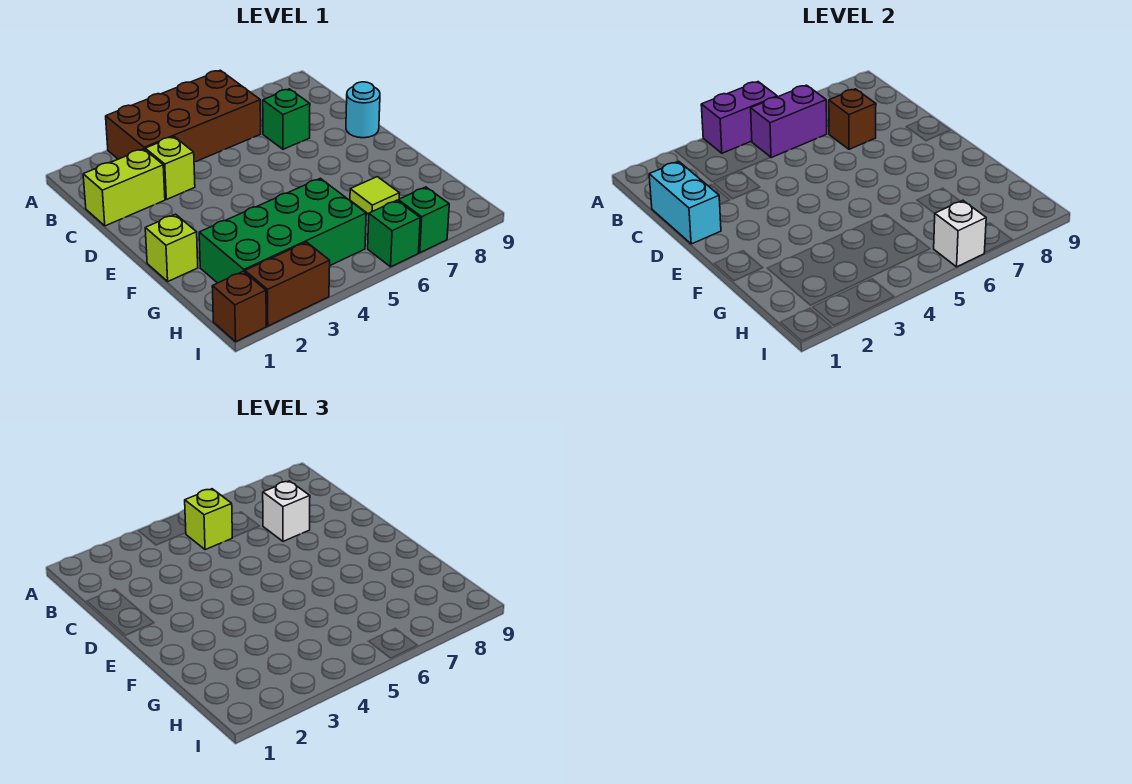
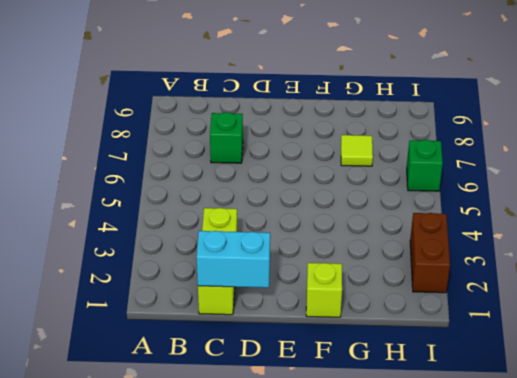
none -> brown brick A3:B6 level 1
none -> cyan round brick D9 level 1
none -> green brick G2:H5 level 1

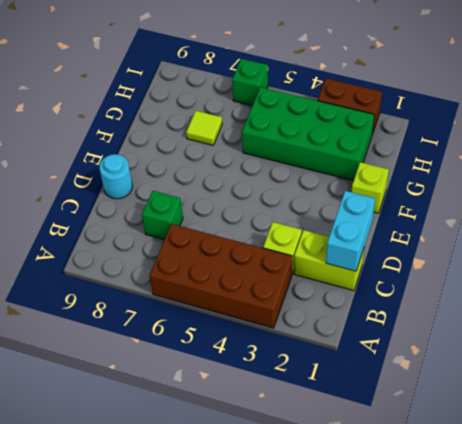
none -> brown brick I1 level 1
none -> green brick I7 level 1
none -> purple brick A4:A5 level 2

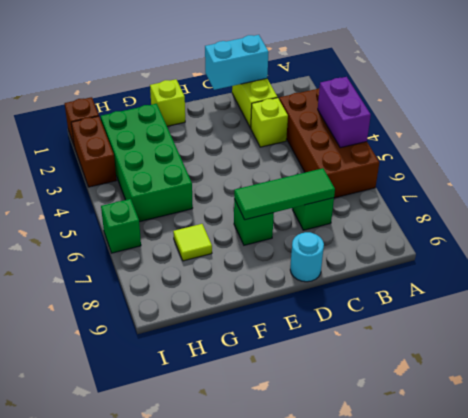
green tile C7:E7 level 2 -> brown brick C7 level 2
green brick E7 level 1 -> green brick I7 level 1
none -> purple brick B5:B6 level 2
none -> white brick I6 level 2
none -> lime brick B5 level 3

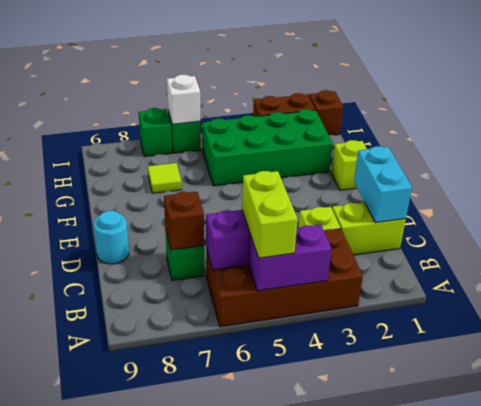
lime brick A5:B5 level 3 -> lime brick B5 level 3
none -> white brick C7 level 3

